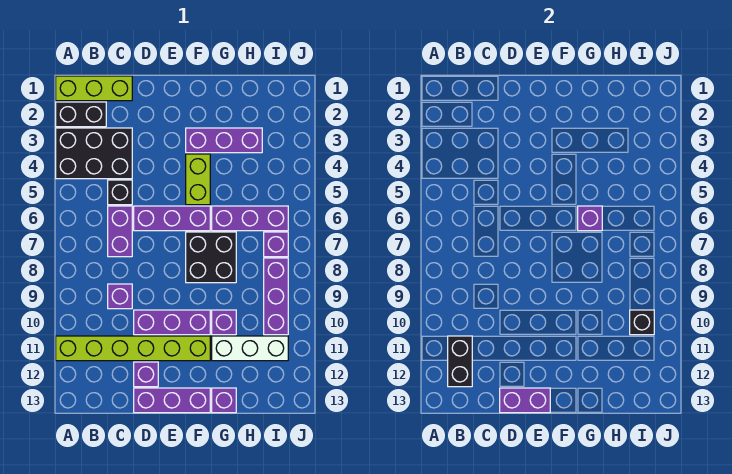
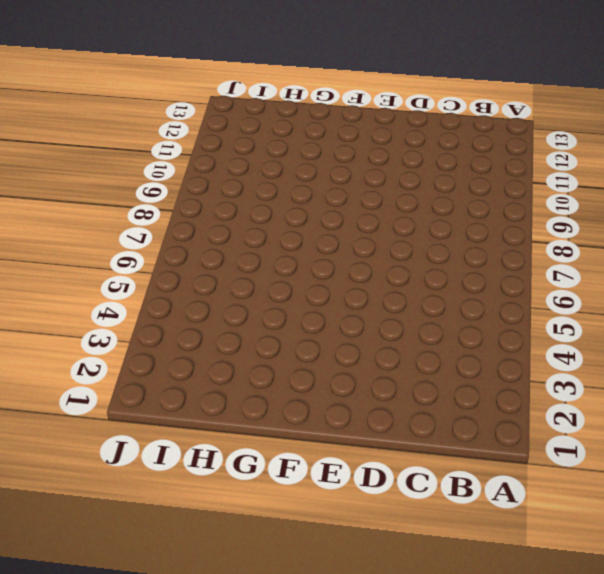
none -> lime brick A1:C1 level 1
none -> black brick A2:B2 level 1
none -> black brick A3:C4 level 1

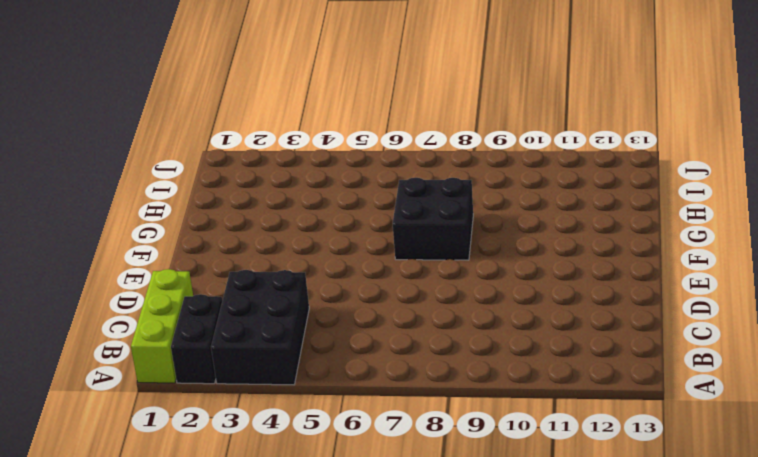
none -> lime brick A11:F11 level 1
none -> black brick C5 level 1
none -> purple brick C6:C7 level 1

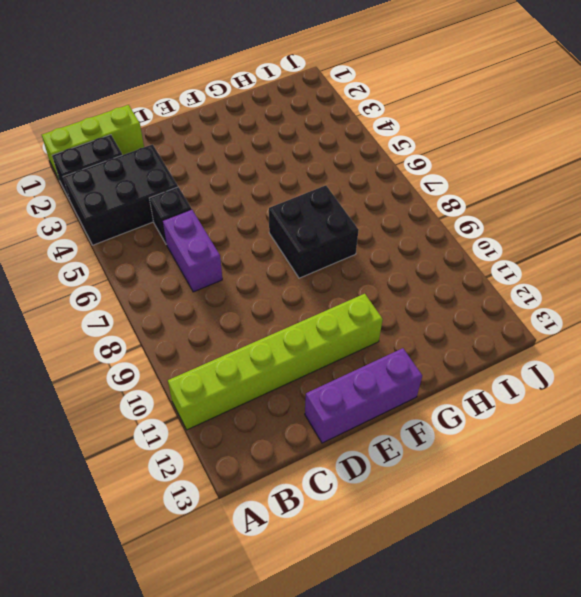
none -> purple brick C9 level 1
none -> purple brick D6:F6 level 1
none -> purple brick D10:F10 level 1

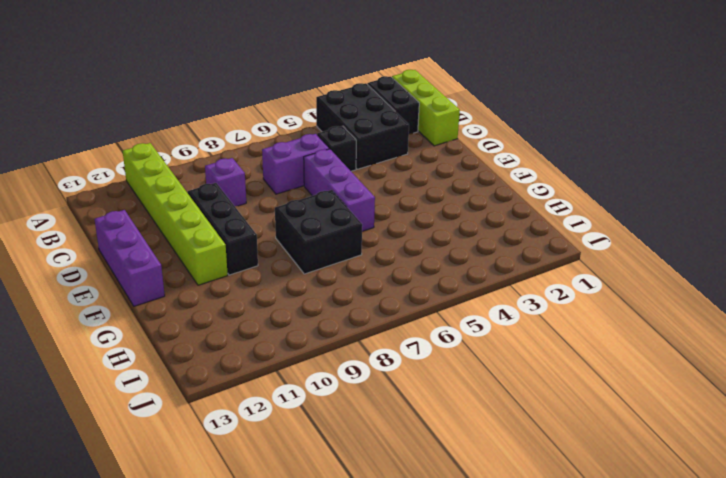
black brick D10:F10 level 1 -> purple brick D10:F10 level 1
none -> purple brick D12 level 1
none -> purple brick F3:H3 level 1
none -> lime brick F4:F5 level 1

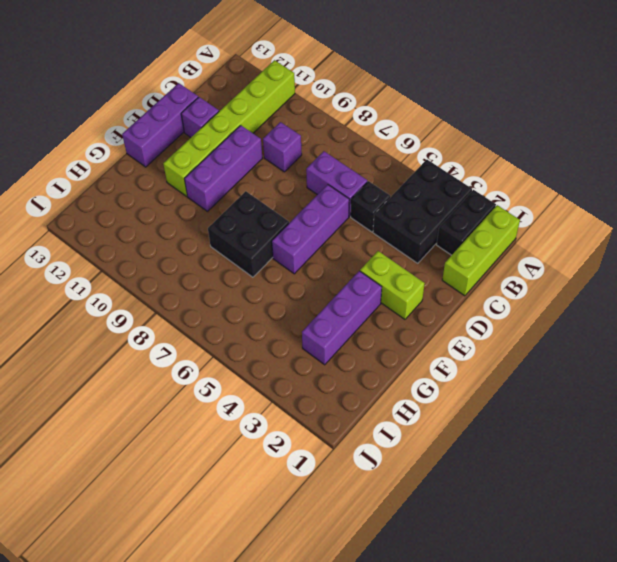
lime brick E2:E3 level 1 -> lime brick F4:F5 level 1
none -> purple brick G6:I6 level 1
none -> purple brick G10 level 1
none -> white brick G11:I11 level 1

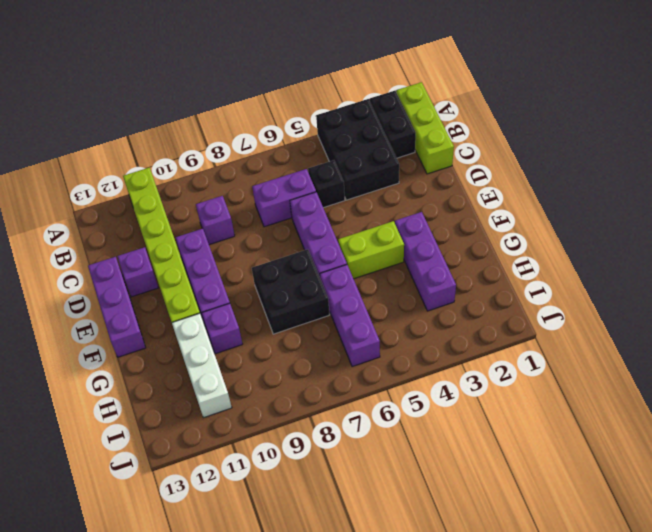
none -> purple brick G13 level 1
none -> purple brick I7 level 1
none -> purple brick I8:I10 level 1

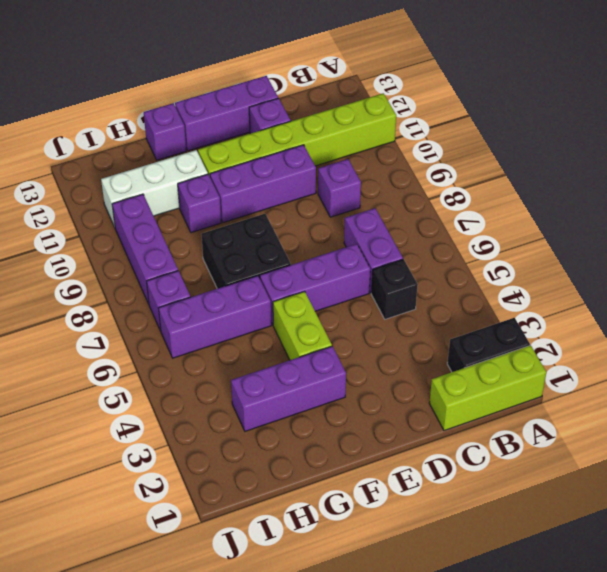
none -> black brick A3:C4 level 1
none -> black brick B11:B12 level 2
none -> purple brick D13:E13 level 2

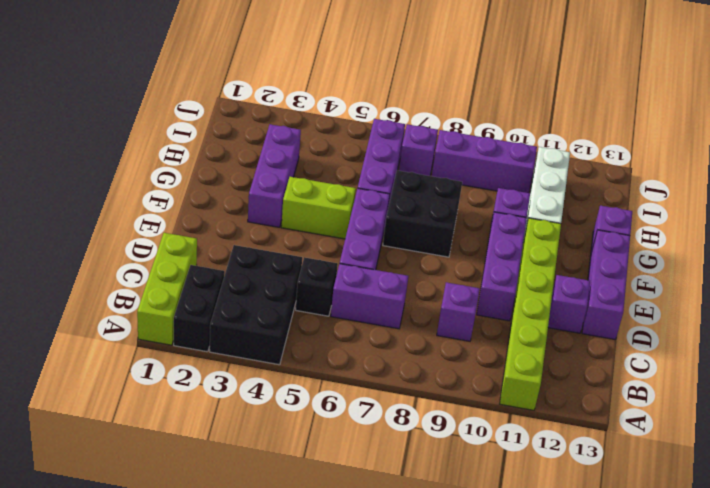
none -> black brick B11:B12 level 2
none -> purple brick D13:E13 level 2
none -> purple brick G6 level 2

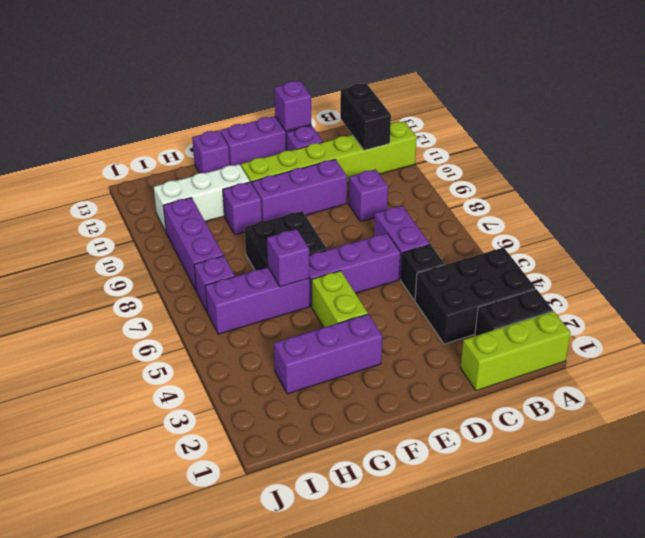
purple brick D13 level 2 -> purple brick D13:E13 level 2
none -> black brick I10 level 2

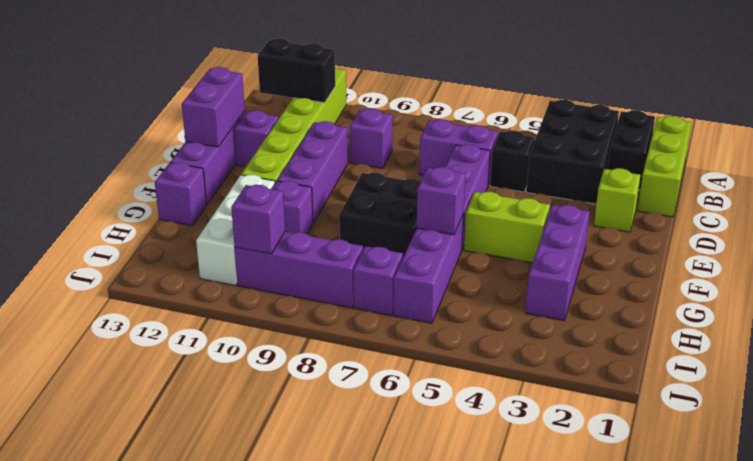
lime brick D2 level 1 -> none
purple brick I10 level 2 -> black brick I10 level 2

